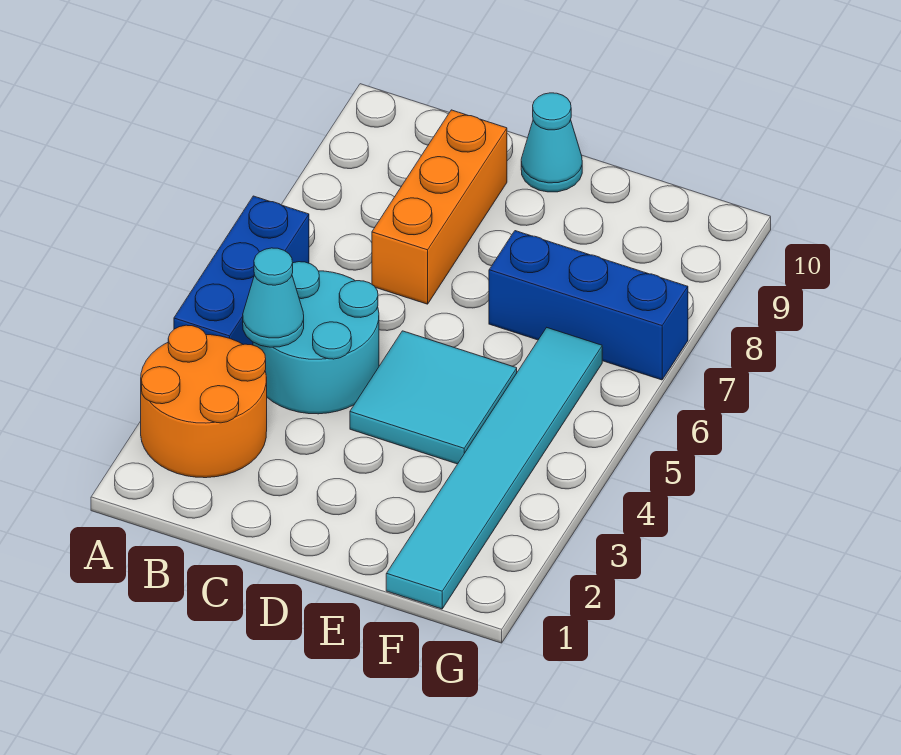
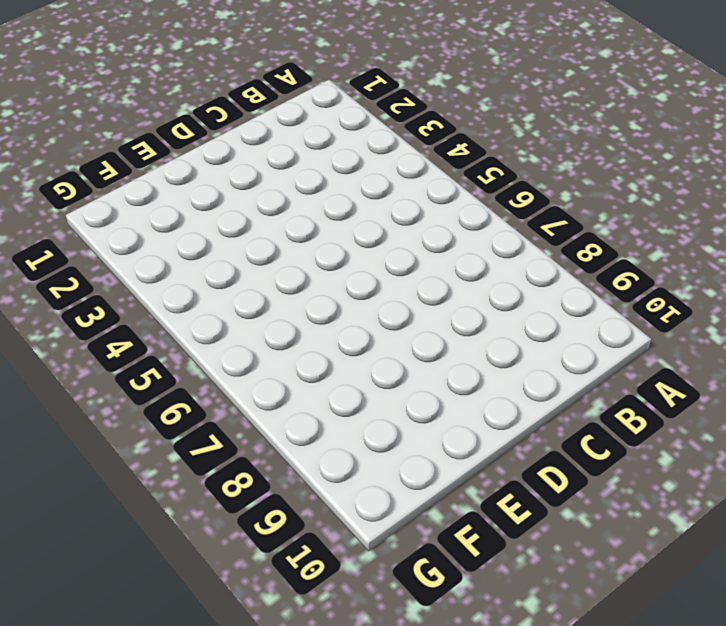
none -> orange round brick A2:B3 level 1
none -> blue brick A4:A6 level 1

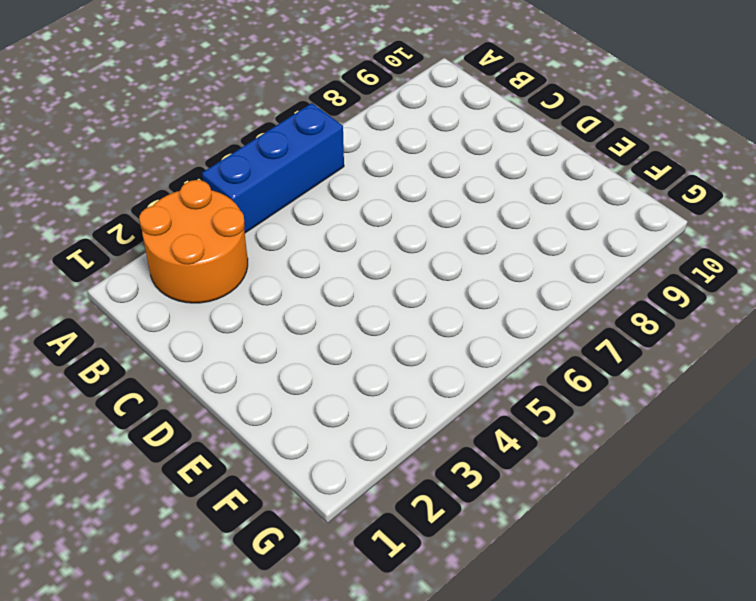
none -> cyan round brick B4:C5 level 1
none -> orange brick C7:C9 level 1

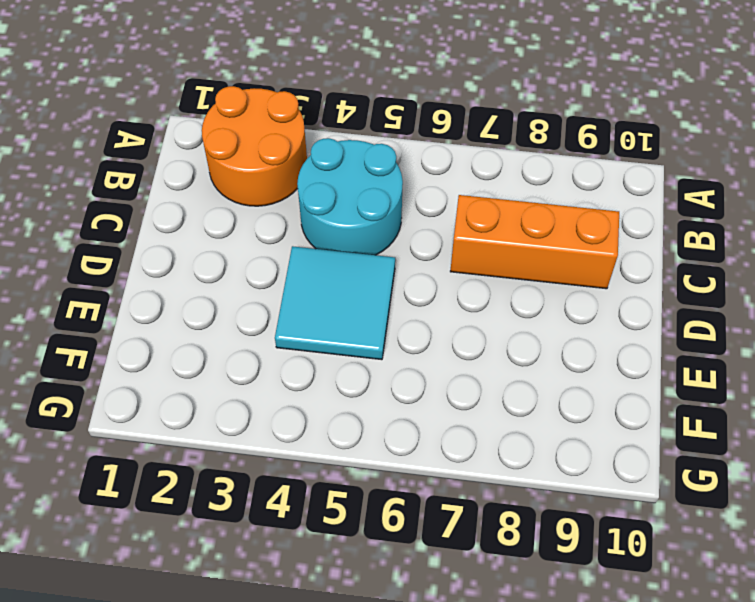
none -> blue brick A4:A6 level 1
none -> cyan cone D10 level 1

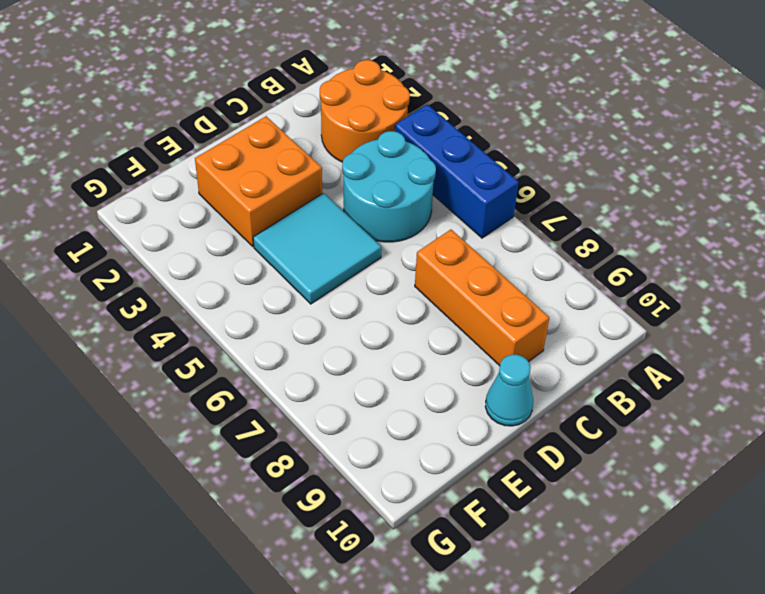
orange brick D2:E3 level 1 -> none
none -> blue brick E7:G7 level 1
none -> cyan tile F1:F6 level 1

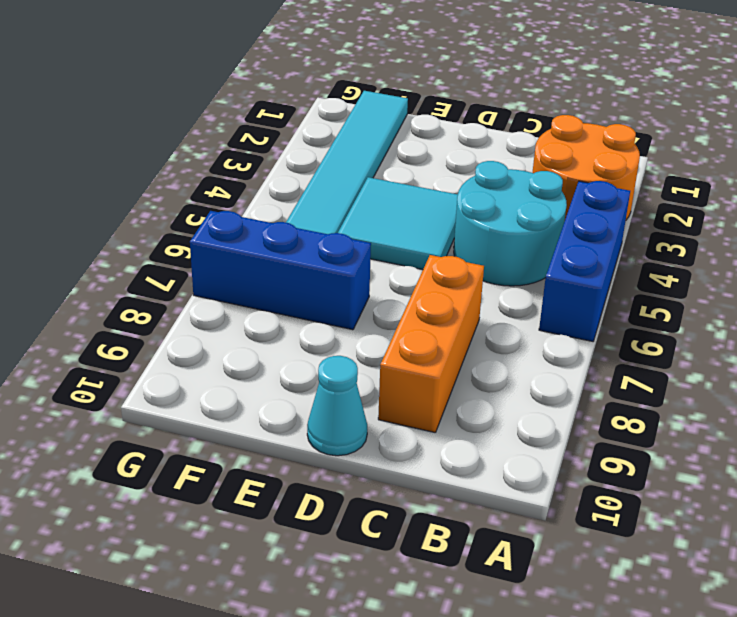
none -> cyan cone B4 level 2

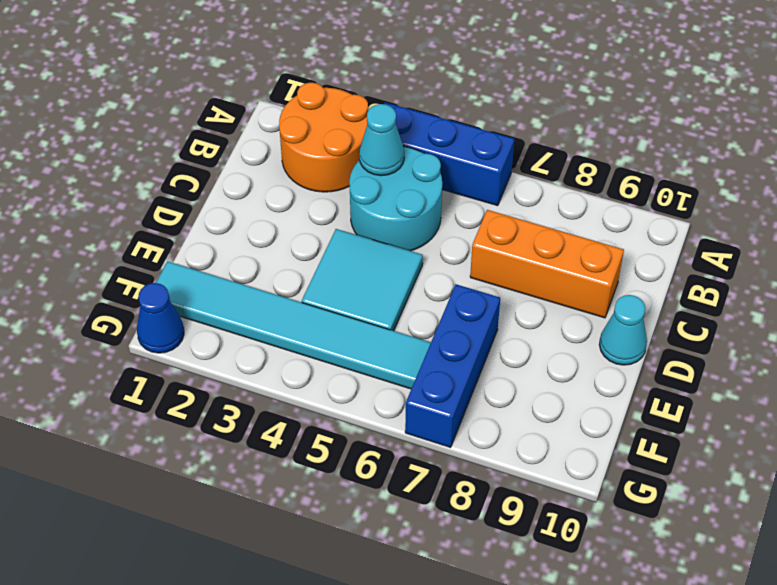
blue cone G1 level 1 -> none

